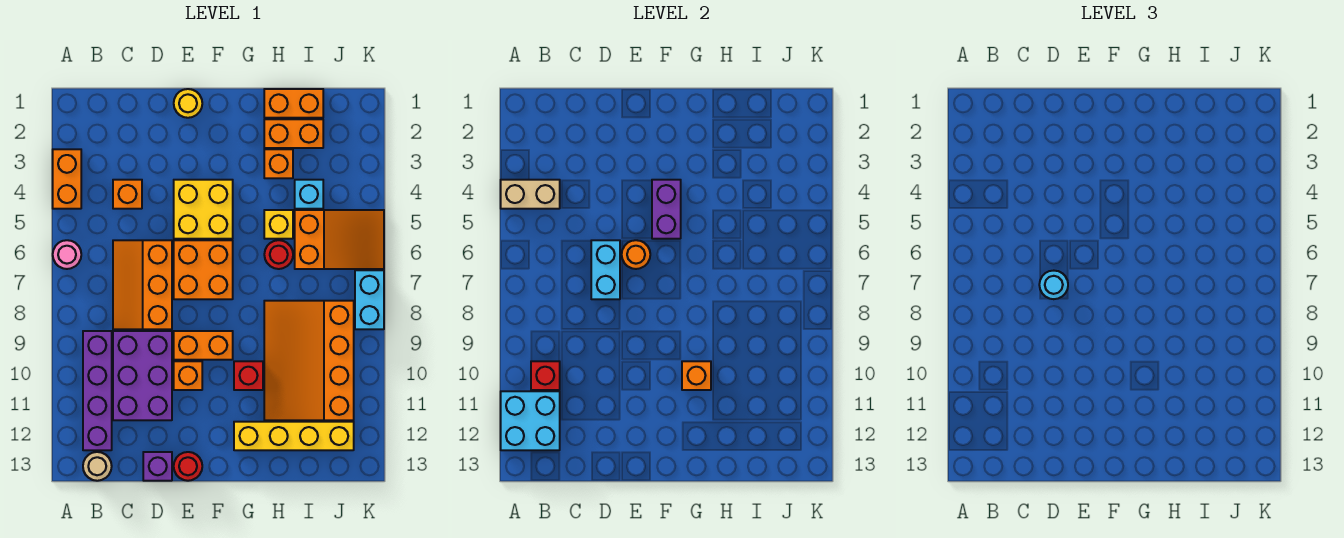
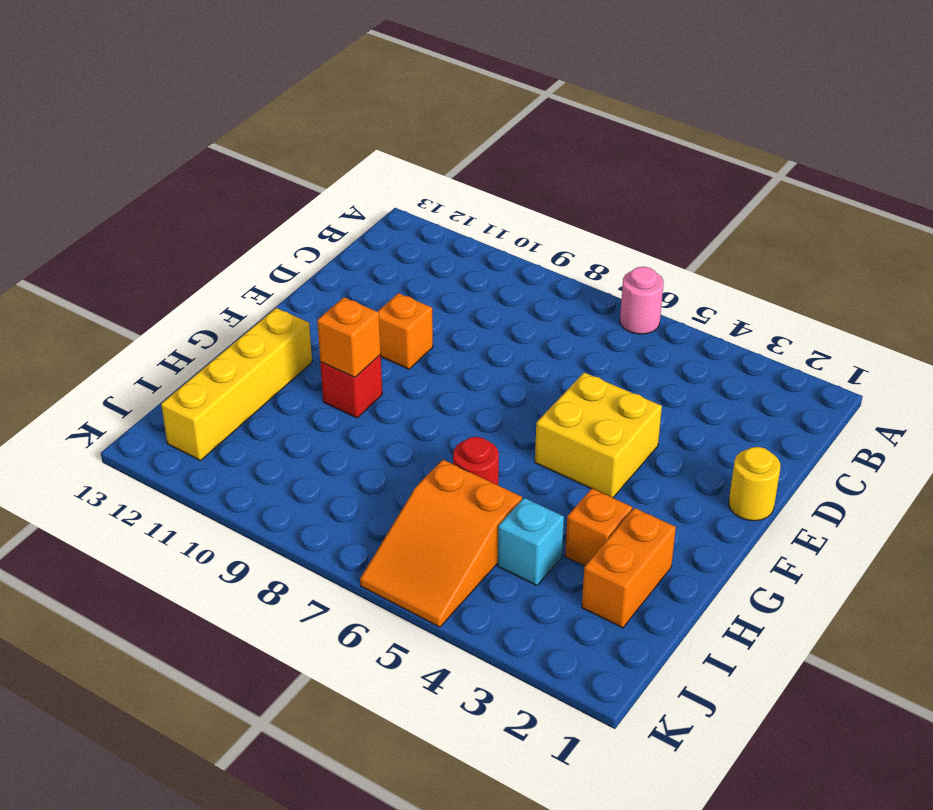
none -> orange brick A3:A4 level 1
none -> purple brick B9:B12 level 1
none -> tan round brick B13 level 1
none -> orange brick C4 level 1

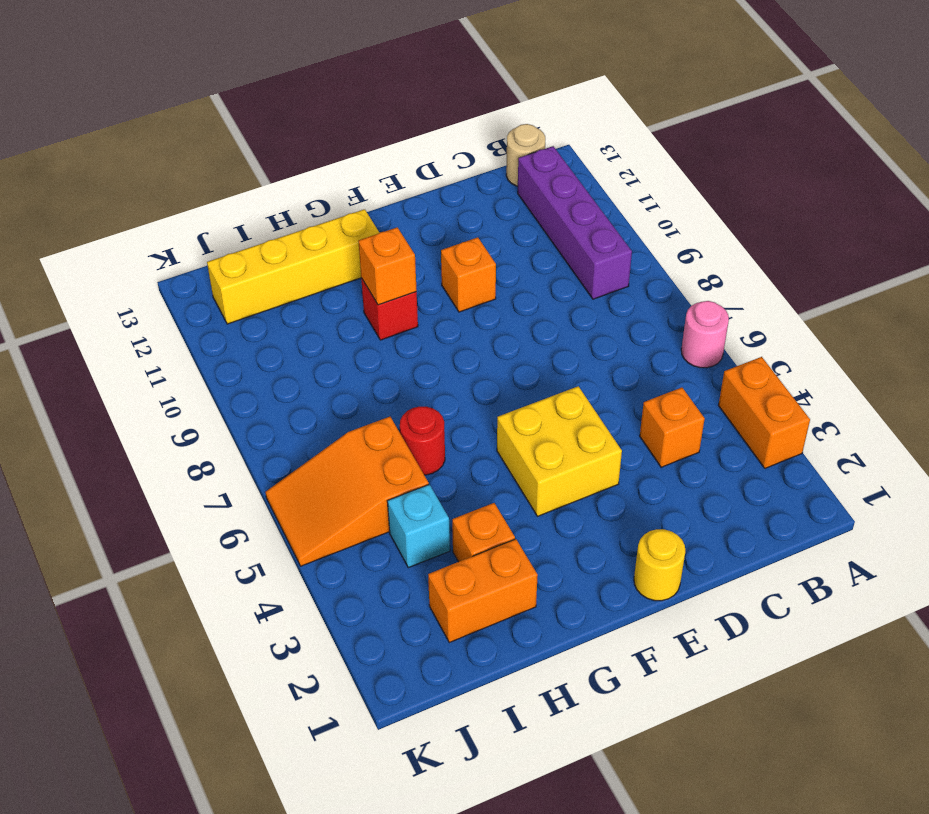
none -> orange slope C6:D8 level 1 top D
none -> purple brick C9:D11 level 1
none -> purple brick D13 level 1
none -> orange brick E6:F7 level 1

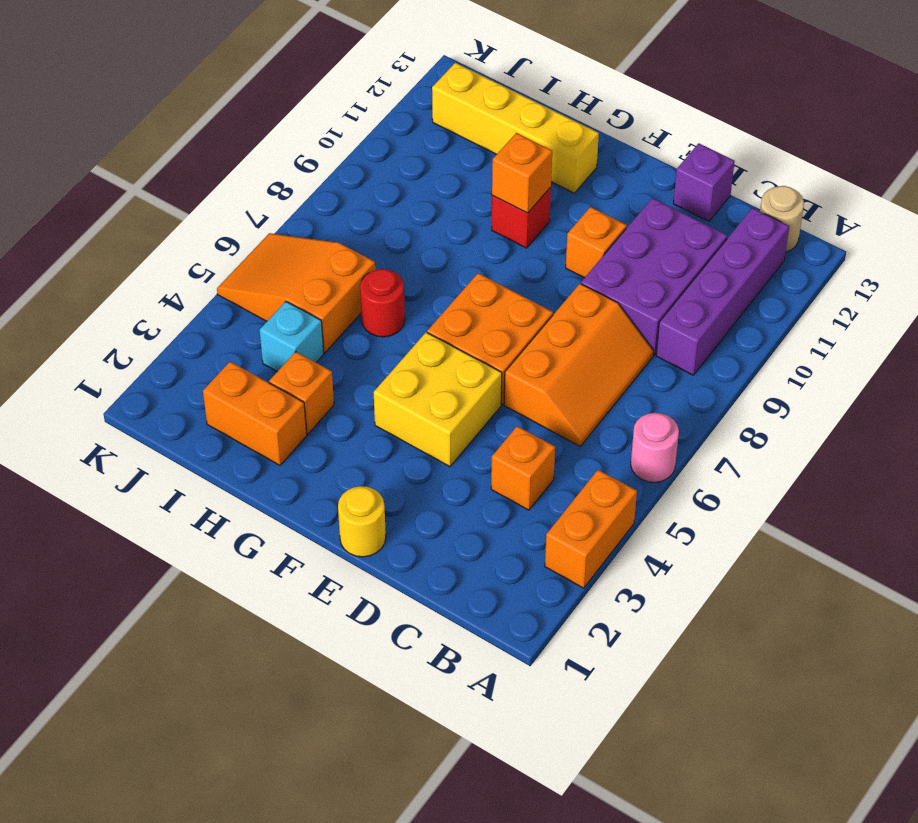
none -> orange brick E9:F9 level 1
none -> red round brick E13 level 1
none -> orange brick H1:I1 level 1
none -> yellow brick H5 level 1

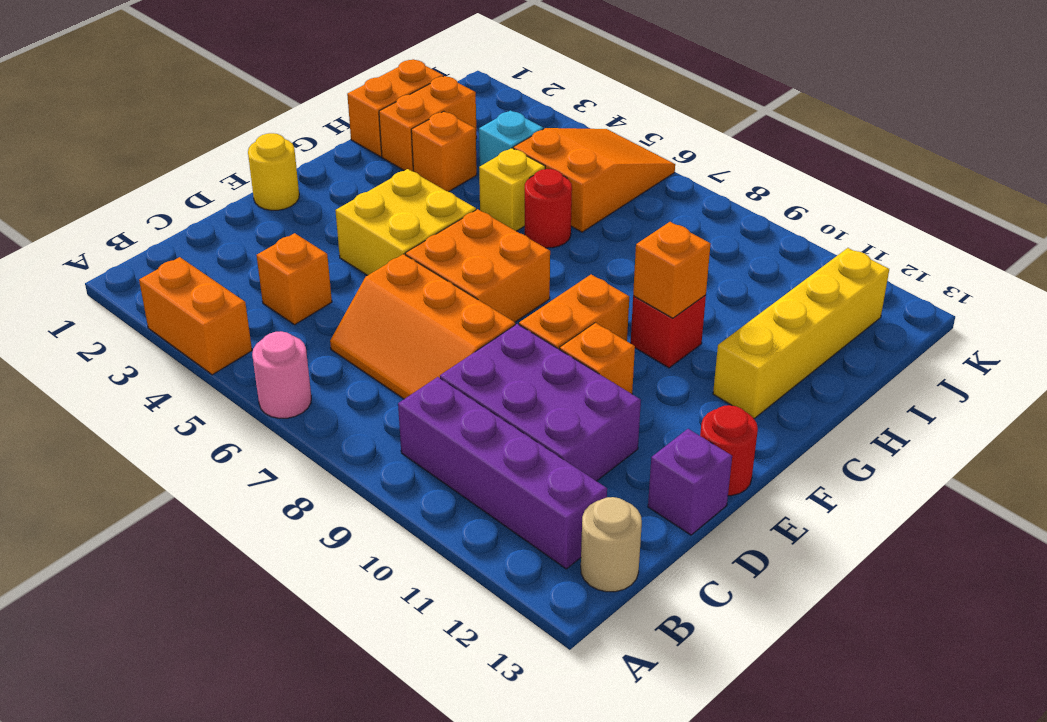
none -> orange slope H8:J11 level 1 top J
none -> cyan brick K7:K8 level 1
none -> tan brick A4:B4 level 2
none -> cyan brick A11:B12 level 2

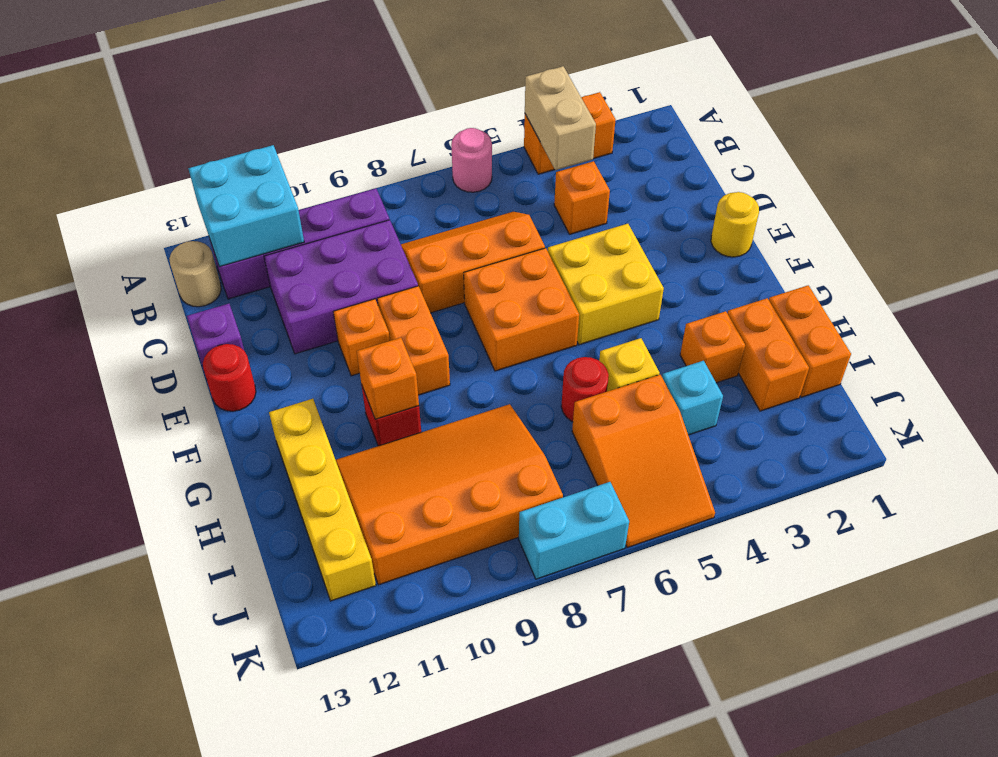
none -> red brick B10 level 2
none -> cyan brick D6:D7 level 2
none -> orange round brick E6 level 2
none -> purple brick F4:F5 level 2

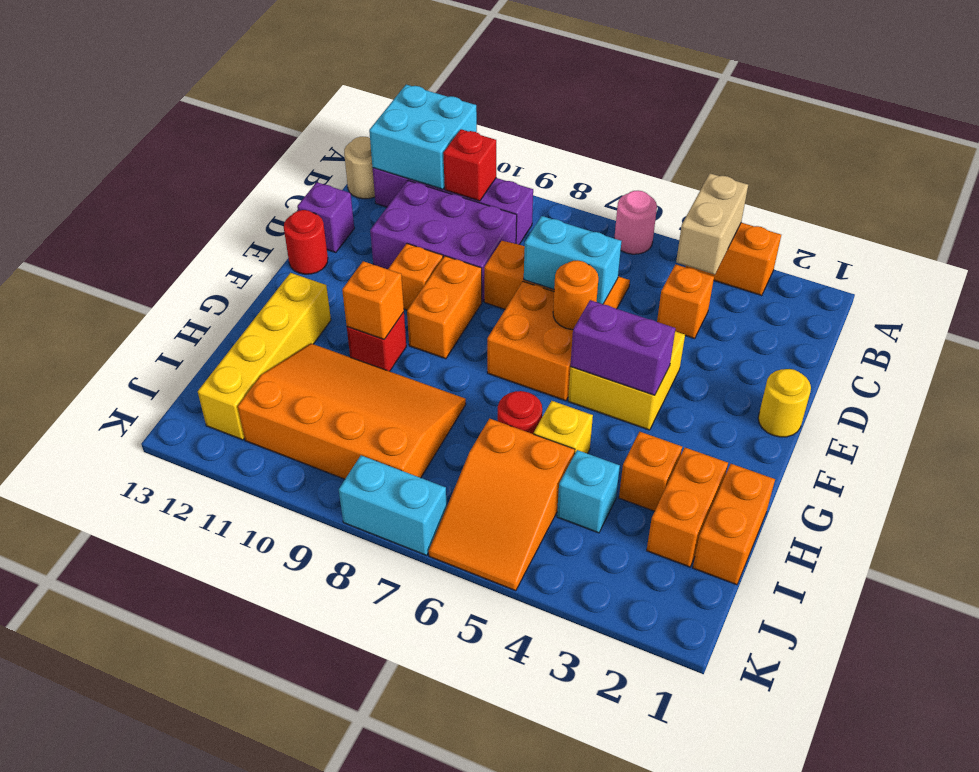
none -> cyan round brick D7 level 3

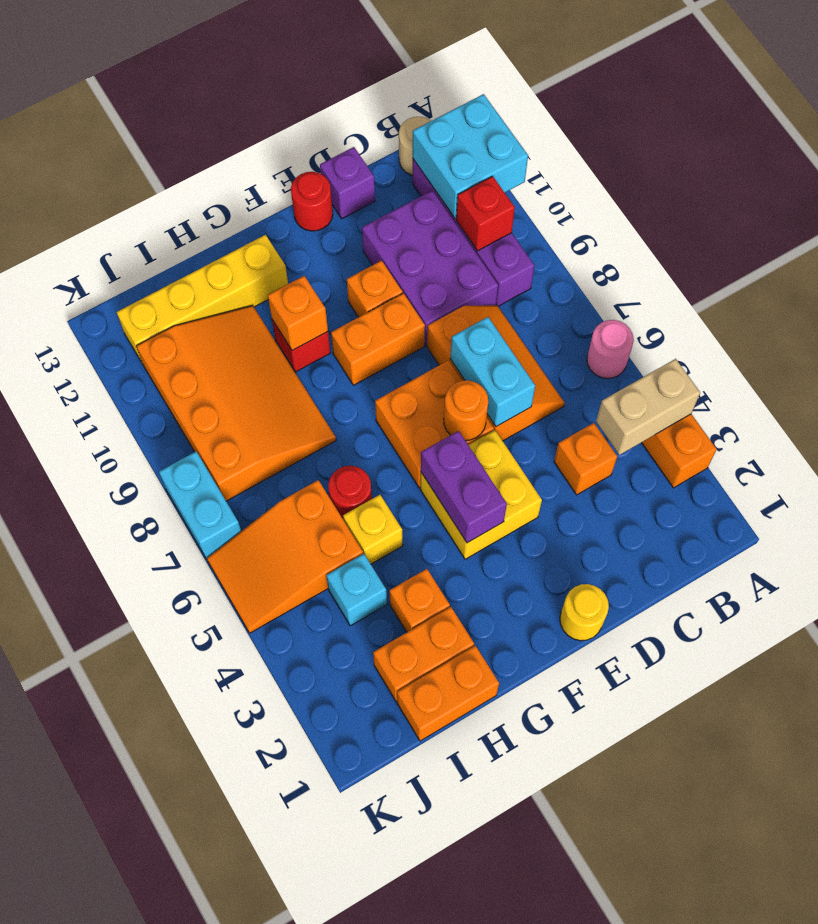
none -> cyan round brick D7 level 3

